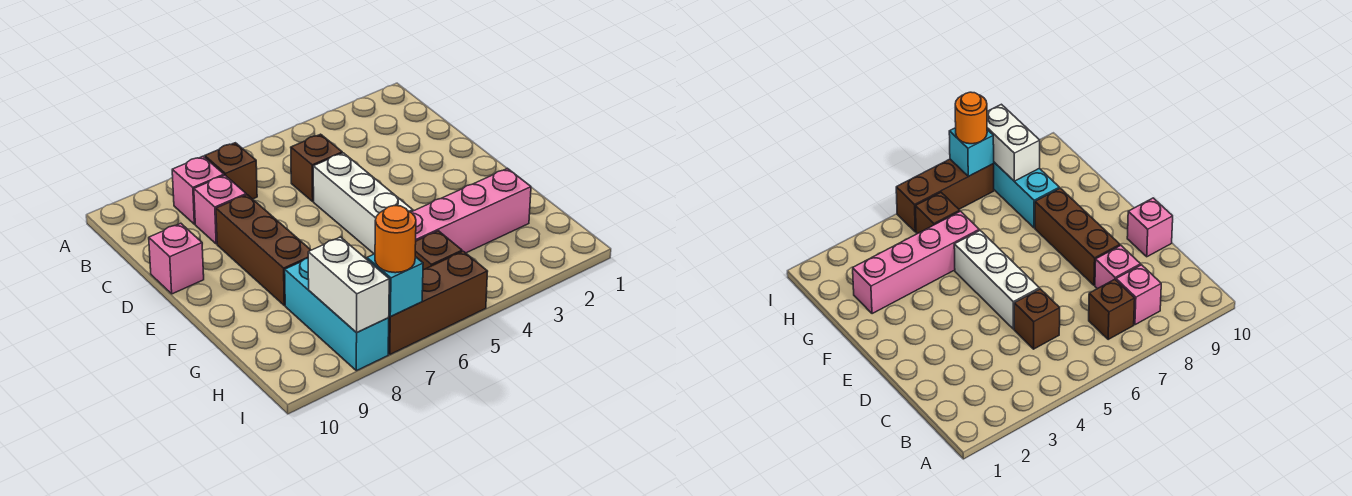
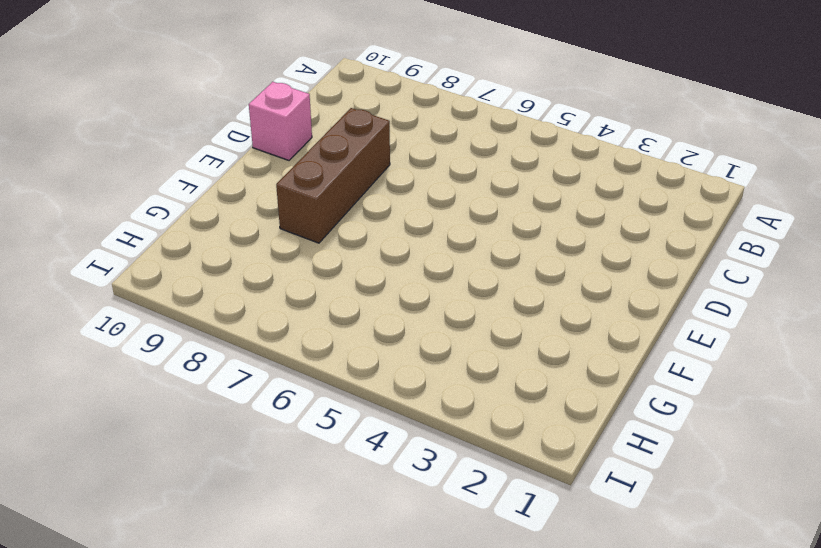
none -> brown brick B7 level 1
none -> pink brick B8 level 1
none -> brown brick C5 level 1

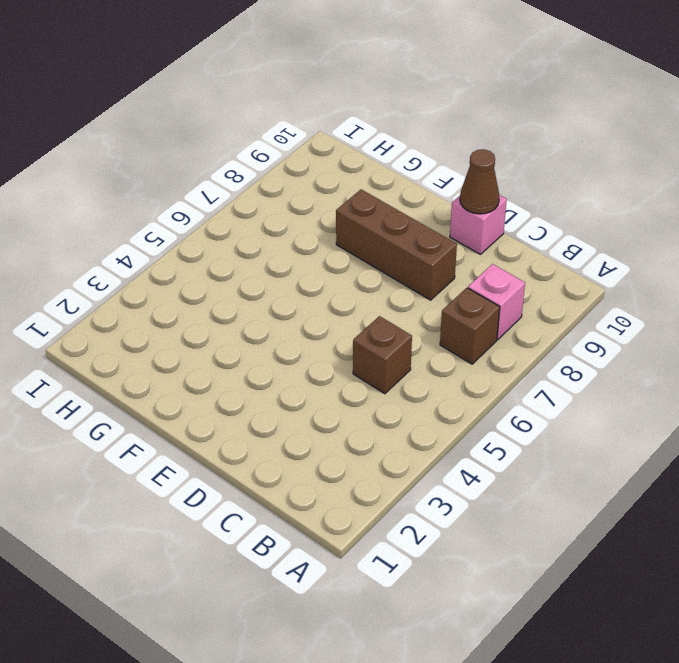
brown cone D10 level 2 -> none
none -> pink brick C8 level 1
none -> white brick D5:F5 level 1
none -> pink brick G2:G5 level 1

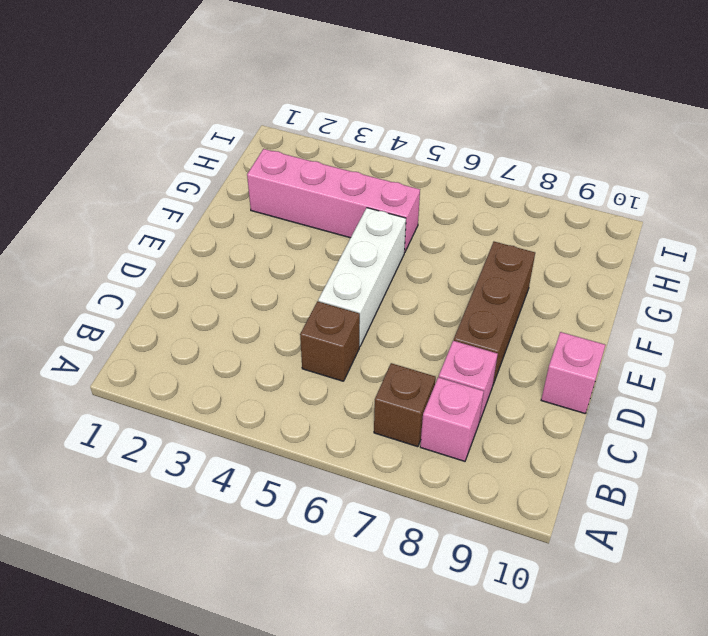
none -> cyan brick G8:I8 level 1
none -> brown brick H5 level 1
none -> brown brick I5:I7 level 1

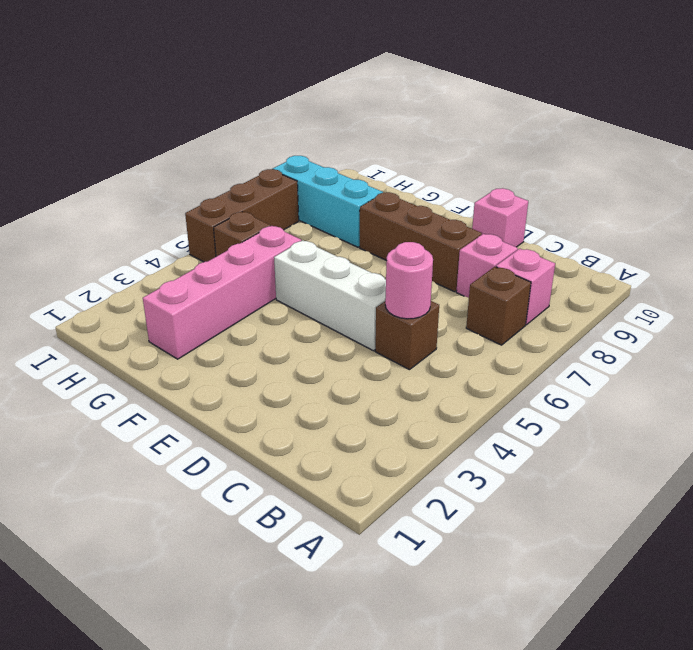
pink round brick C5 level 2 -> none
none -> white brick H8:I8 level 2
none -> cyan brick I7 level 2
none -> orange round brick I7 level 3

